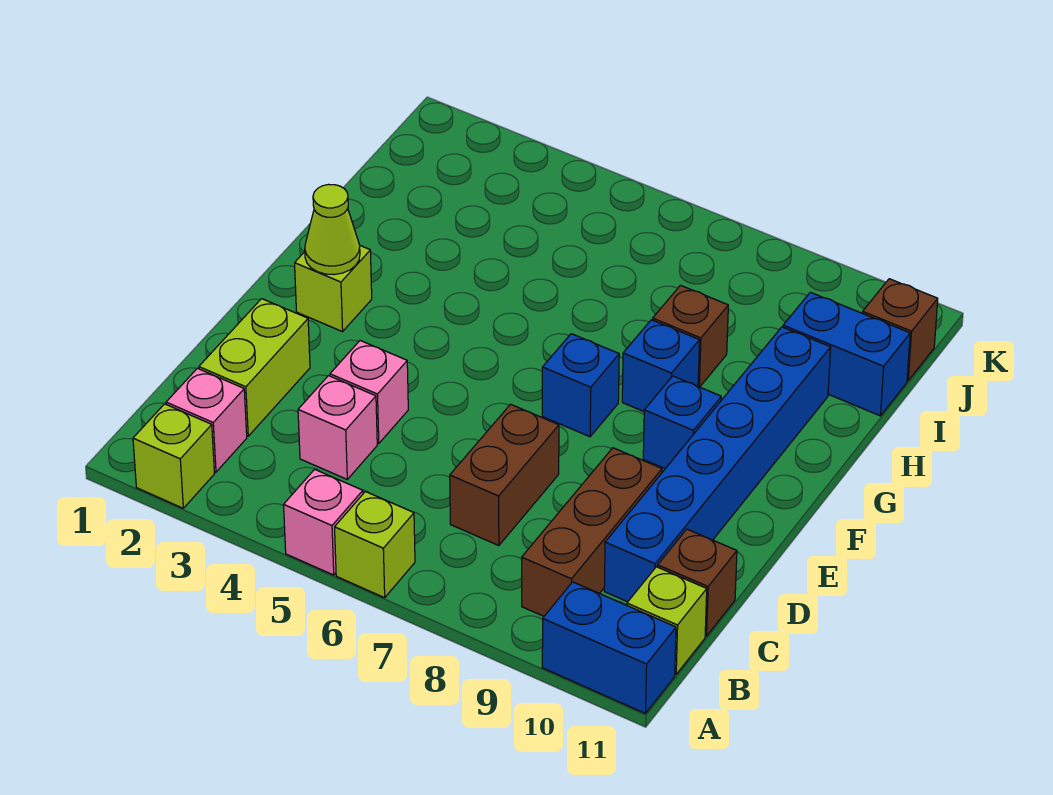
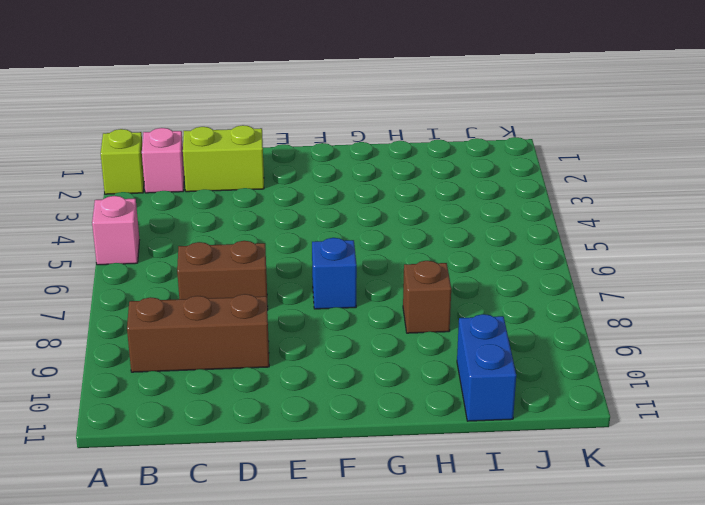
none -> lime brick A6 level 1
none -> blue brick A10:A11 level 1
none -> lime brick B11 level 1

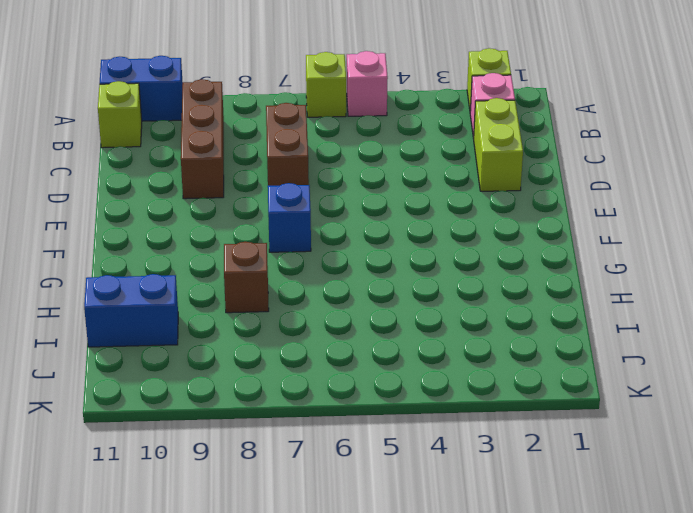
none -> pink brick C4 level 1
none -> blue brick C10:H10 level 1
none -> brown brick C11 level 1

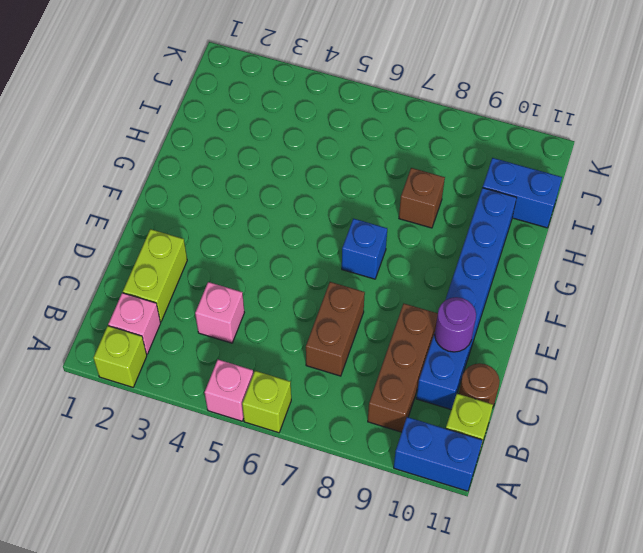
brown round brick C11 level 1 -> brown brick C11 level 1
purple round brick D10 level 2 -> none
none -> pink brick D4 level 1
none -> lime brick F2 level 1
none -> blue brick F9 level 1

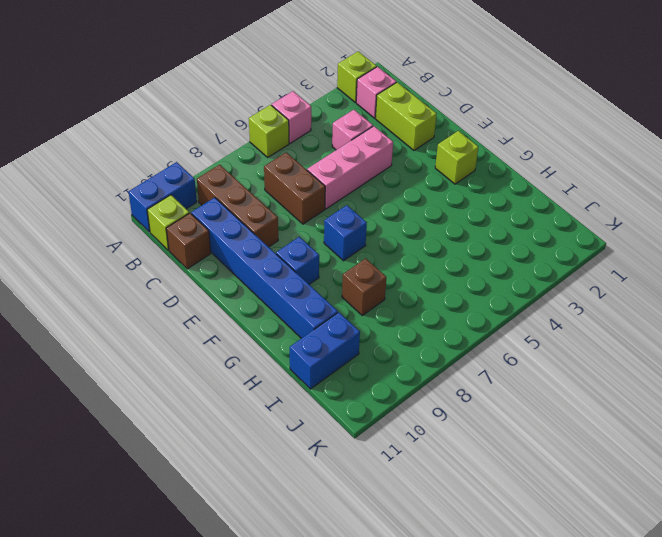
pink brick D4:D6 level 1 -> pink brick D4 level 1
none -> blue brick G8 level 1
none -> brown brick J11 level 1
none -> lime cone F2 level 2

